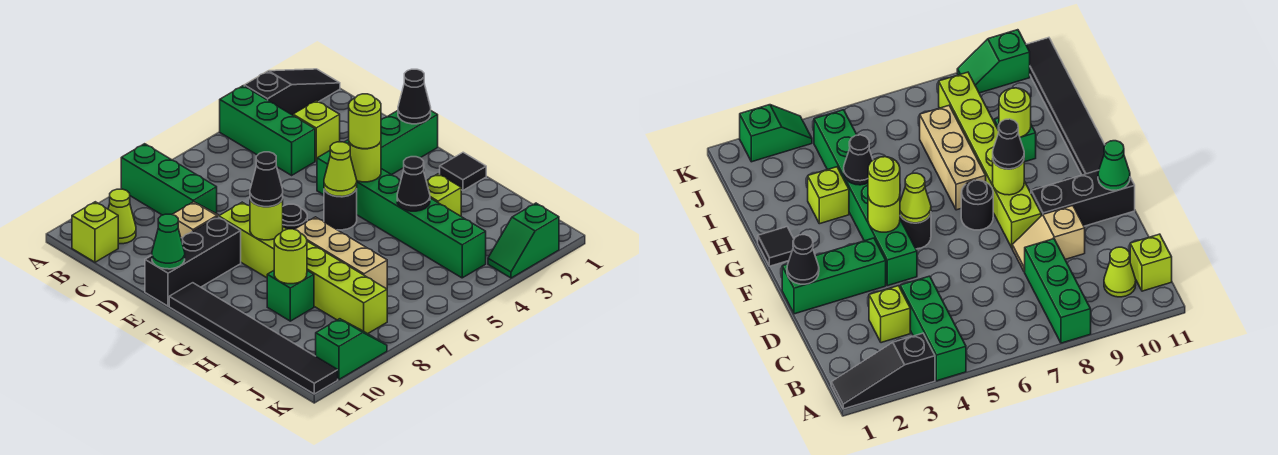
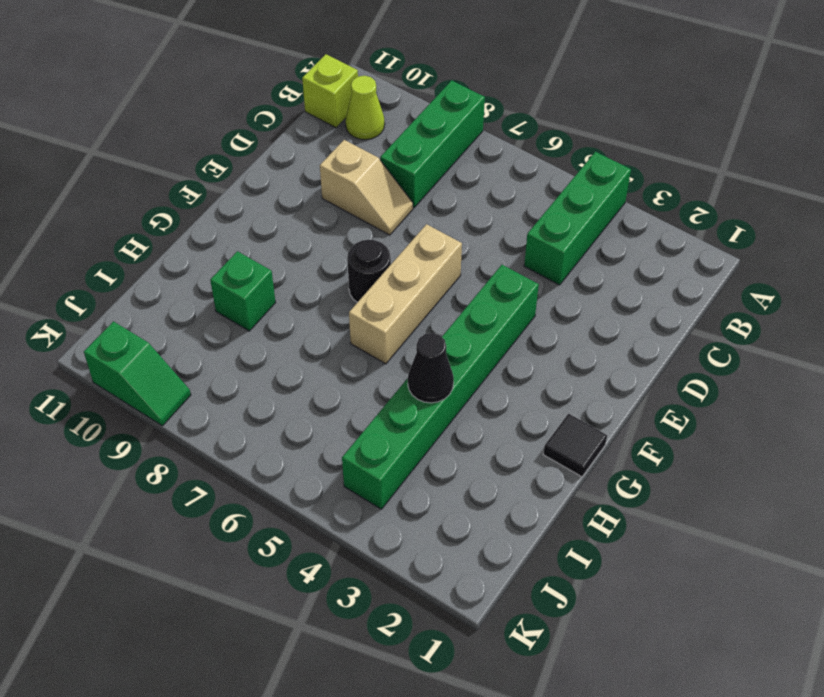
tan brick E6:G6 level 1 -> tan brick G7:I7 level 1
none -> black slope A1:A3 level 1 top 3
none -> lime brick C3 level 1
none -> green brick E1:E3 level 1

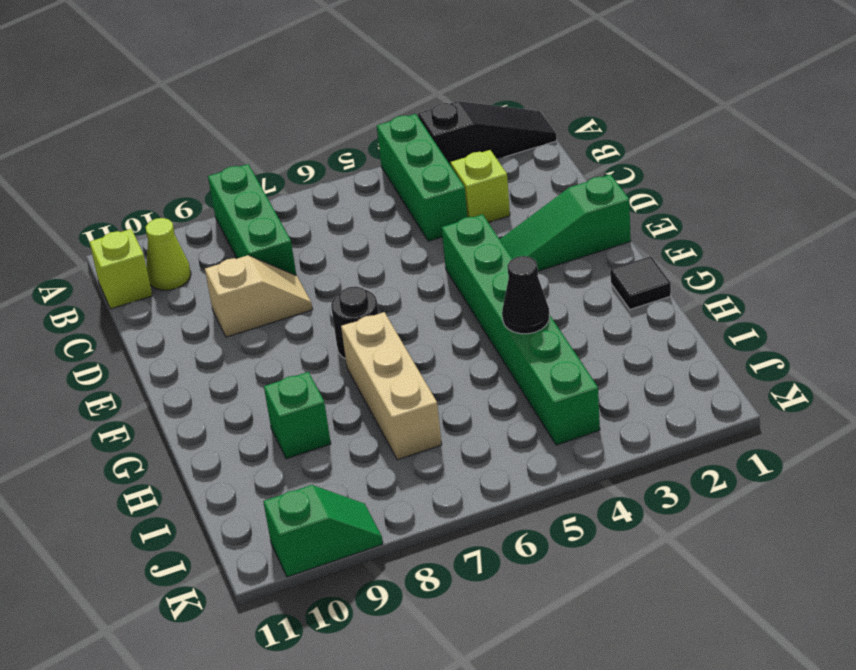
green slope E1:E3 level 1 top 1 -> green brick E1:E3 level 1
none -> lime brick E8:J8 level 1
none -> black brick E9:E11 level 1
none -> black round brick F5 level 1

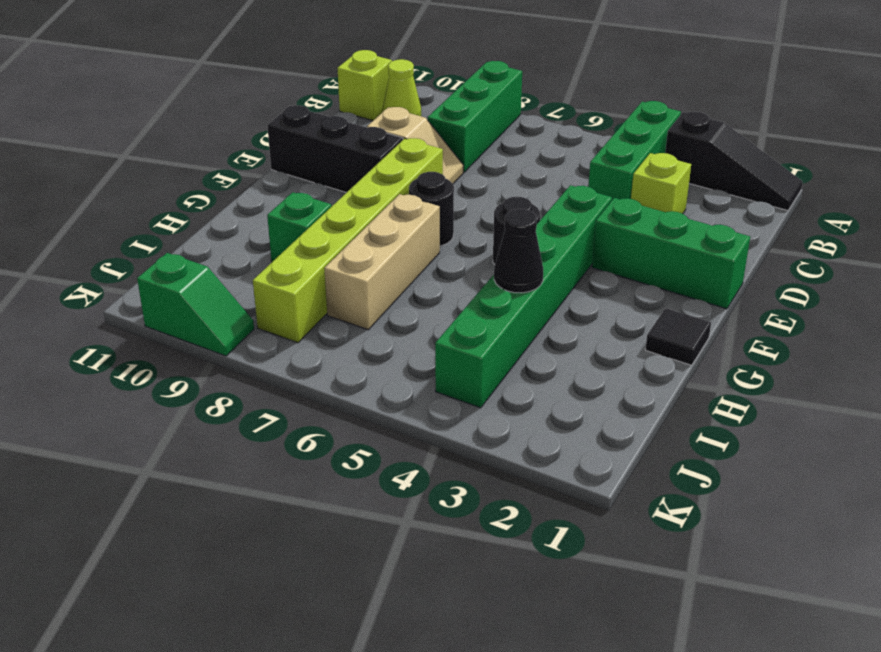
none -> black tile F11:K11 level 1
none -> lime brick H3 level 1
none -> green slope K2:K3 level 1 top 2

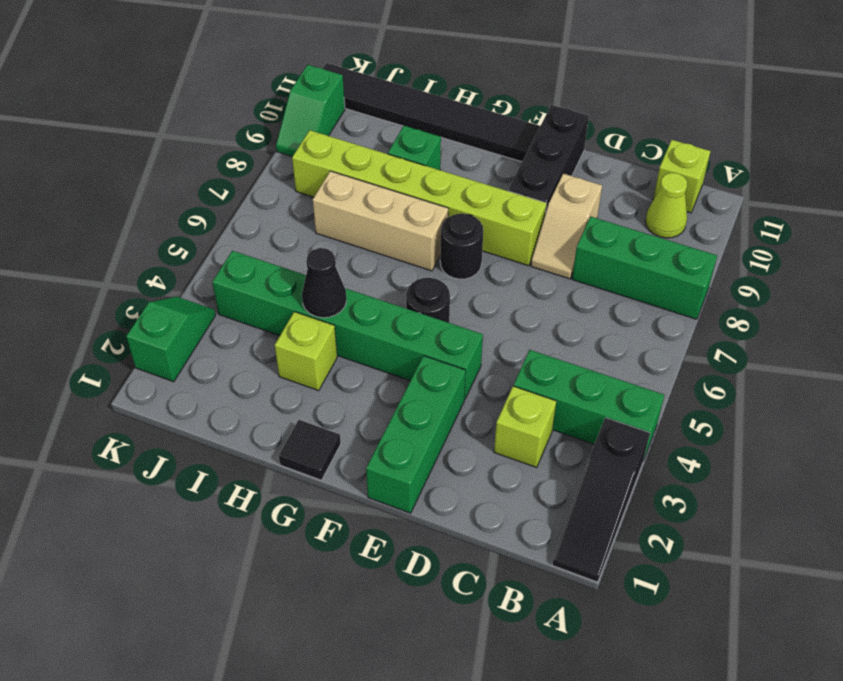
none -> black cone E1 level 2
none -> green cone E11 level 2
none -> lime round brick F4 level 2

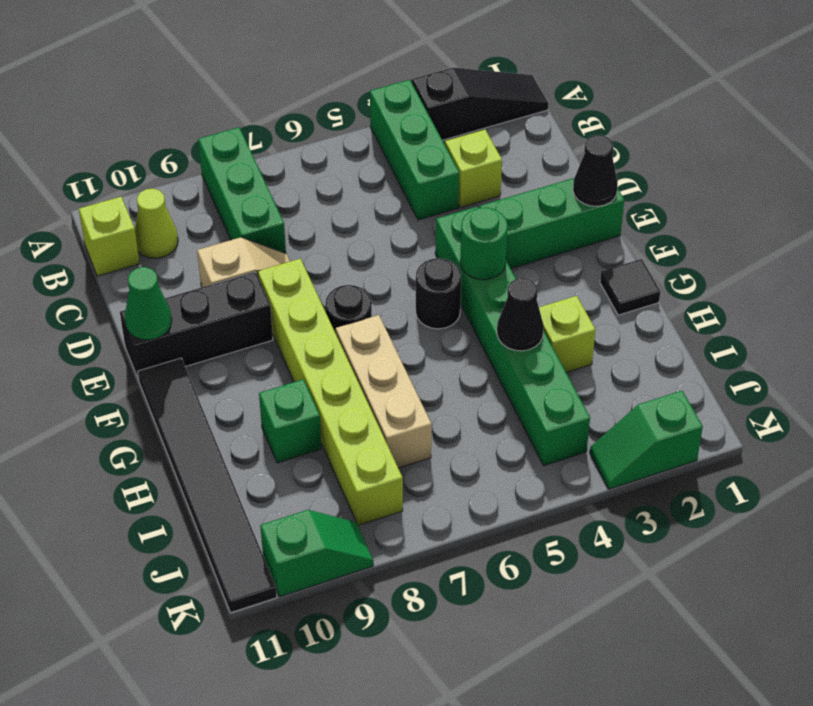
green round brick F4 level 2 -> lime round brick F4 level 2
none -> lime cone F5 level 2
none -> lime round brick F8 level 2
none -> lime round brick H9 level 2

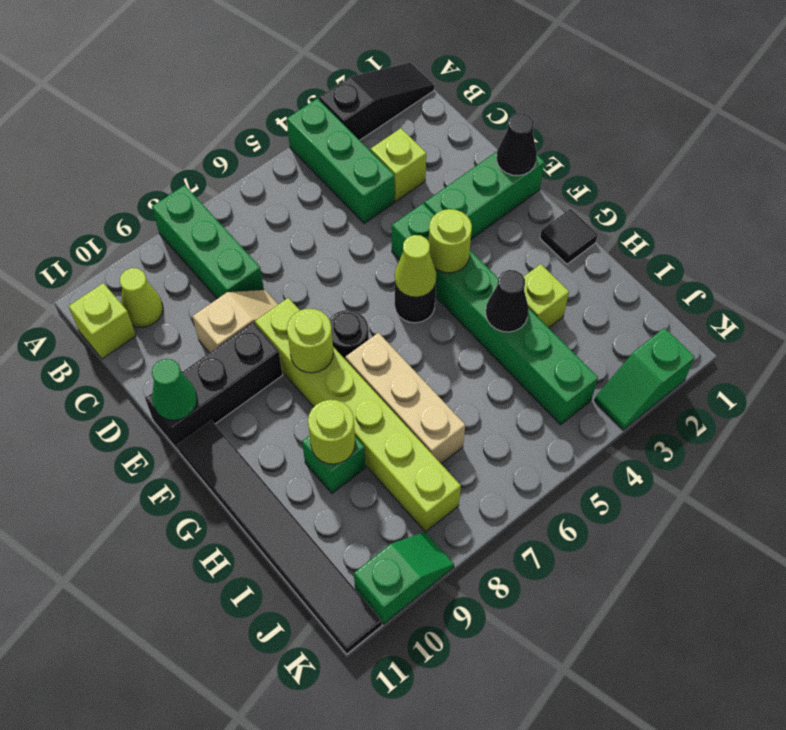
none -> lime round brick F4 level 3
none -> black cone F8 level 3

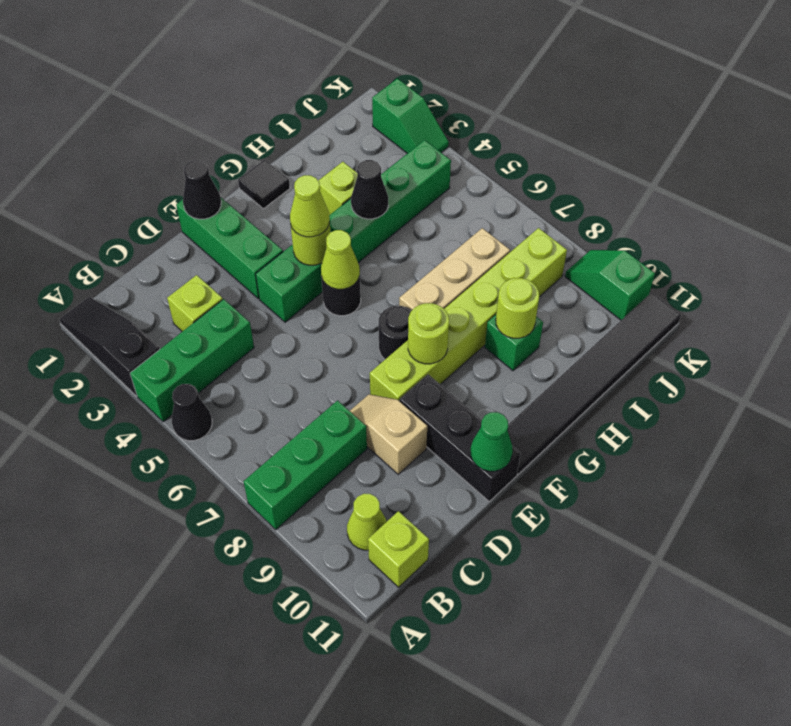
black cone A5 level 1 -> black cone F8 level 3
lime cone F4 level 3 -> lime round brick F4 level 3

